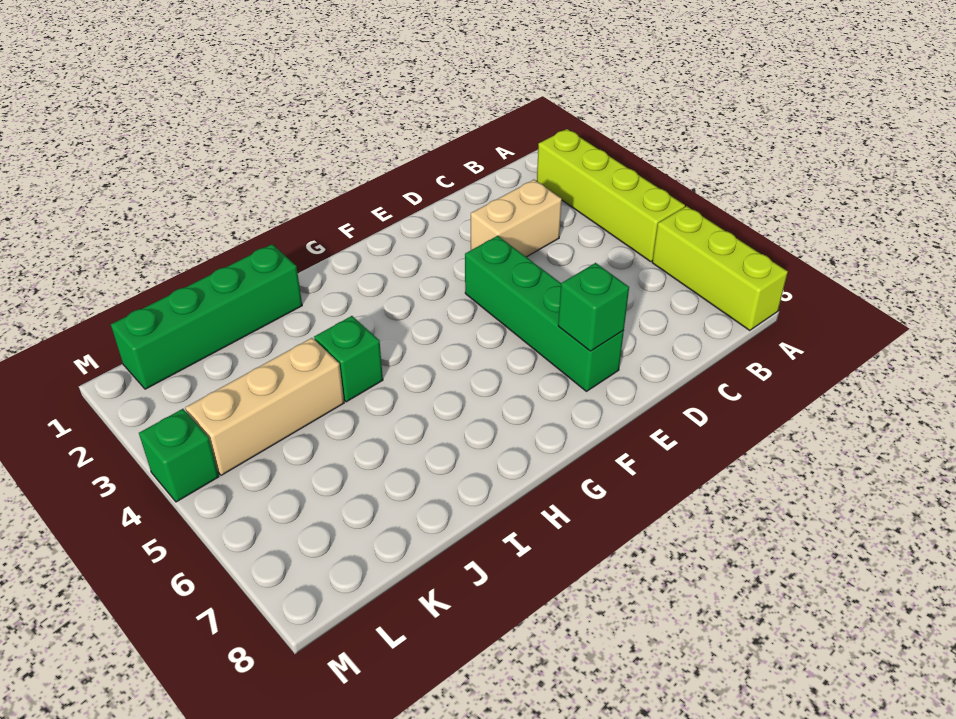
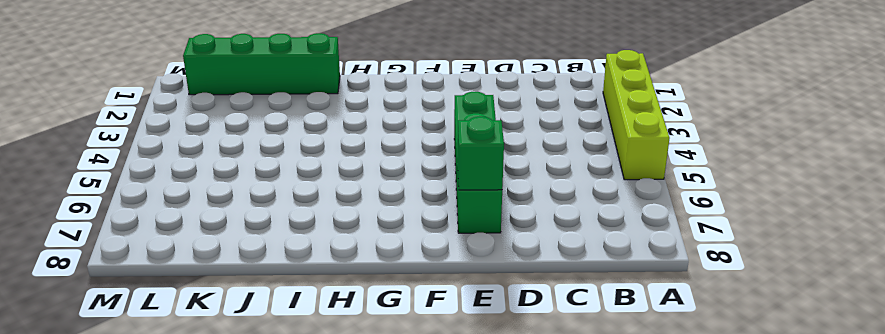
none -> lime brick A6:A8 level 1
none -> tan brick C3:D3 level 1

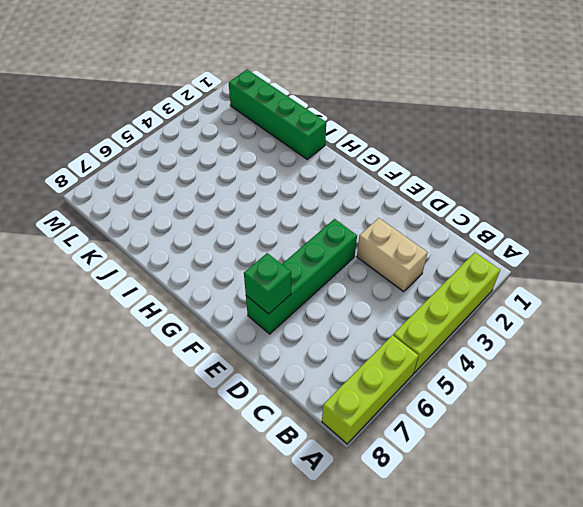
none -> green brick I4 level 1
none -> tan brick J4:L4 level 1

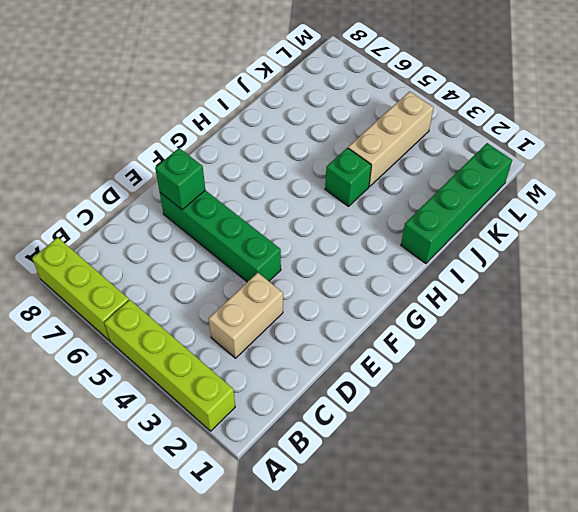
none -> green brick M4 level 1

